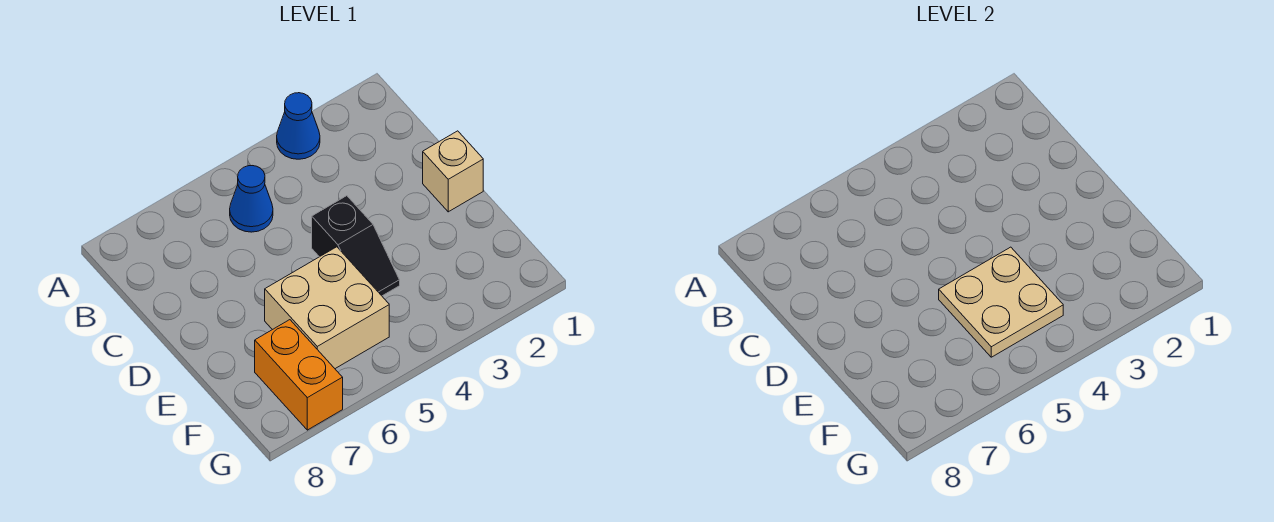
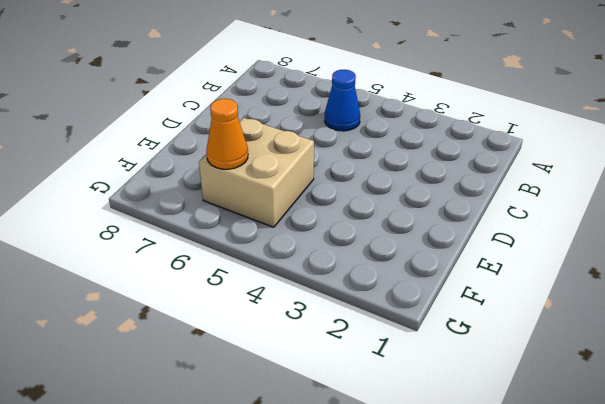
orange cone F6 level 2 -> none
none -> blue cone A3 level 1
none -> tan brick D1 level 1

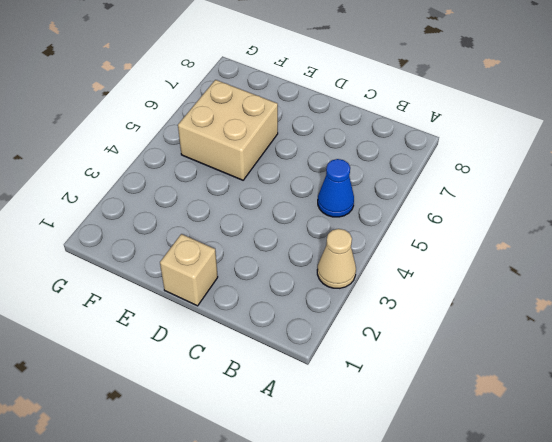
tan cone A3 level 1 -> blue cone A3 level 1
none -> black slope D4:E4 level 1 top D
none -> orange brick F7:G7 level 1

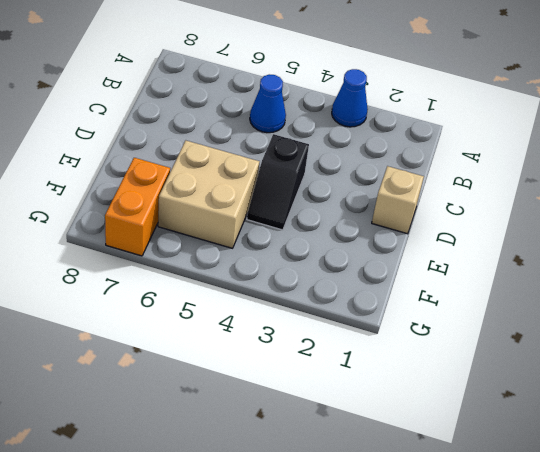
none -> tan plate E4:F5 level 2

